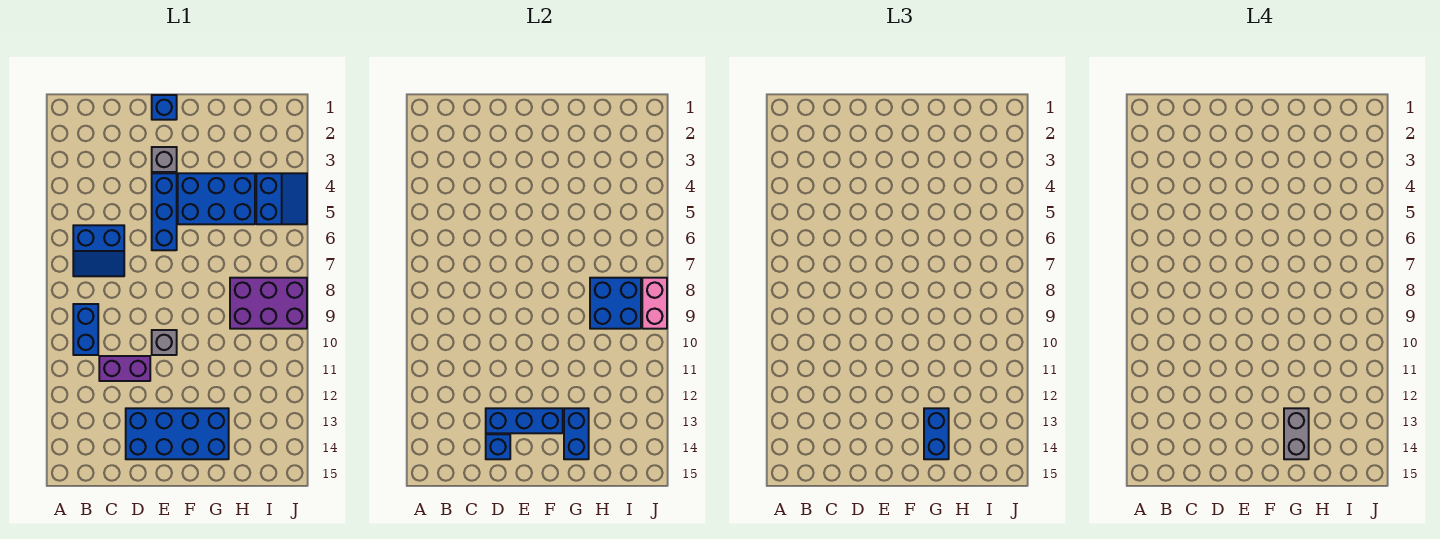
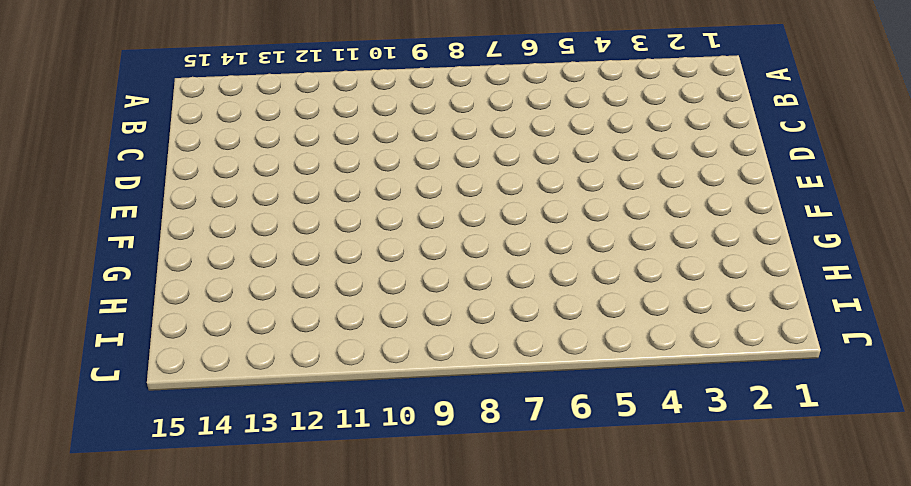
none -> blue slope B6:C7 level 1 top 6
none -> blue brick B9:B10 level 1
none -> purple brick C11:D11 level 1

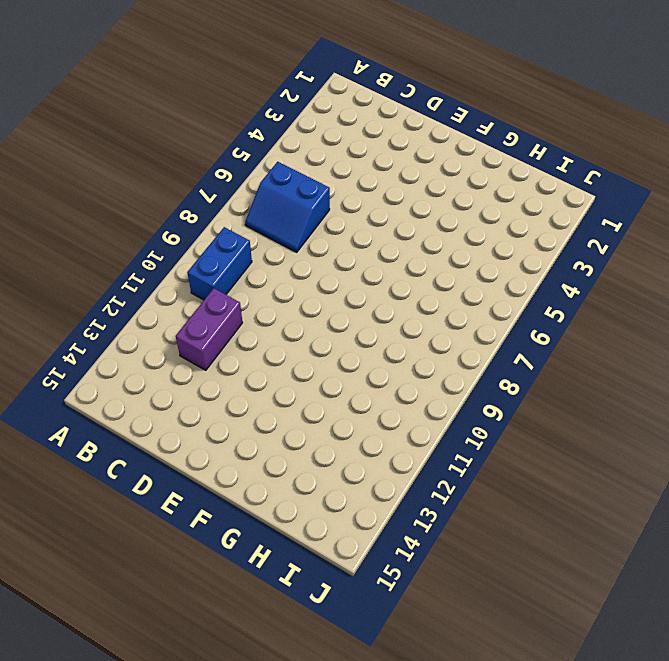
purple brick C11:C12 level 1 -> purple brick C11:D11 level 1
none -> blue brick D13:G14 level 1
none -> blue brick E1 level 1
none -> grey brick E3 level 1

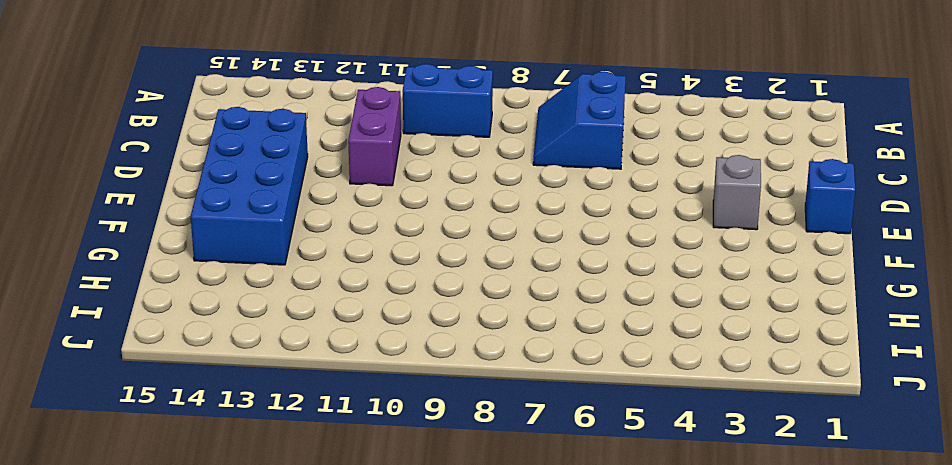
none -> blue brick E4:E6 level 1
none -> grey brick E10 level 1
none -> blue brick F4:H5 level 1

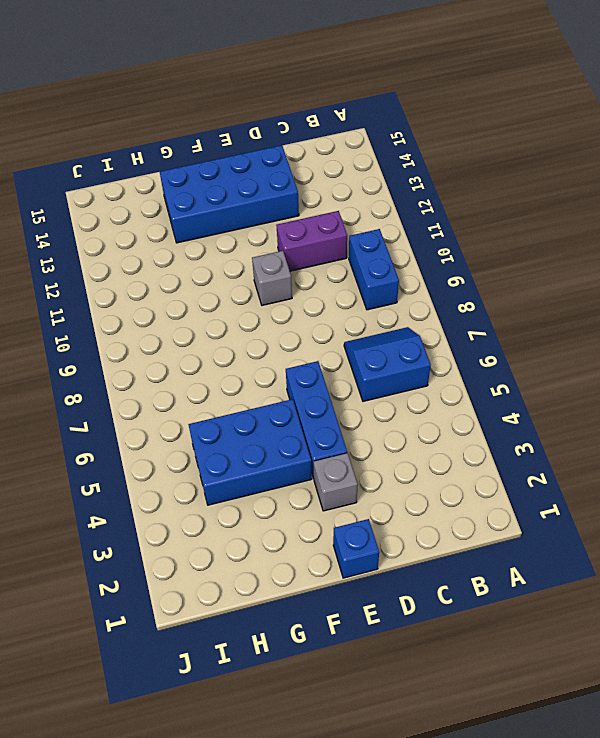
none -> purple brick H8:J9 level 1
none -> blue slope I4:J5 level 1 top I
none -> blue brick D13:F13 level 2

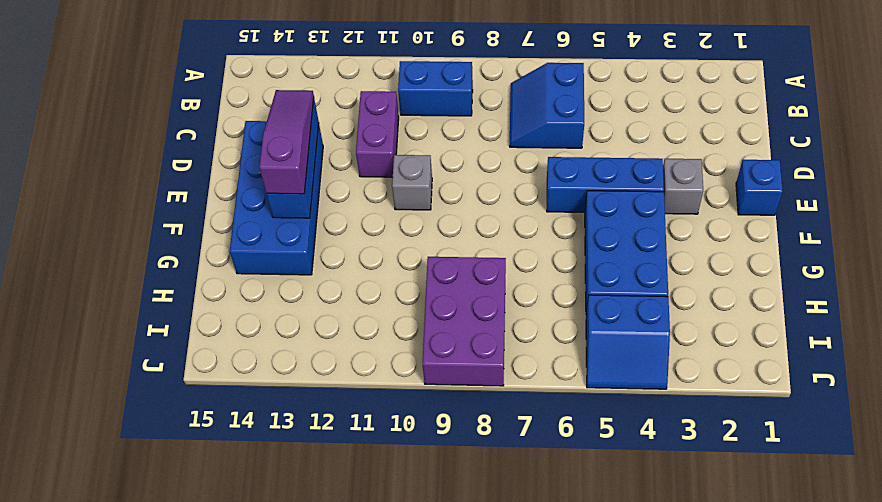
purple slope D13:F13 level 3 top F -> none
none -> blue brick D14 level 2
none -> blue brick G13:G14 level 2
none -> blue brick H8:I9 level 2

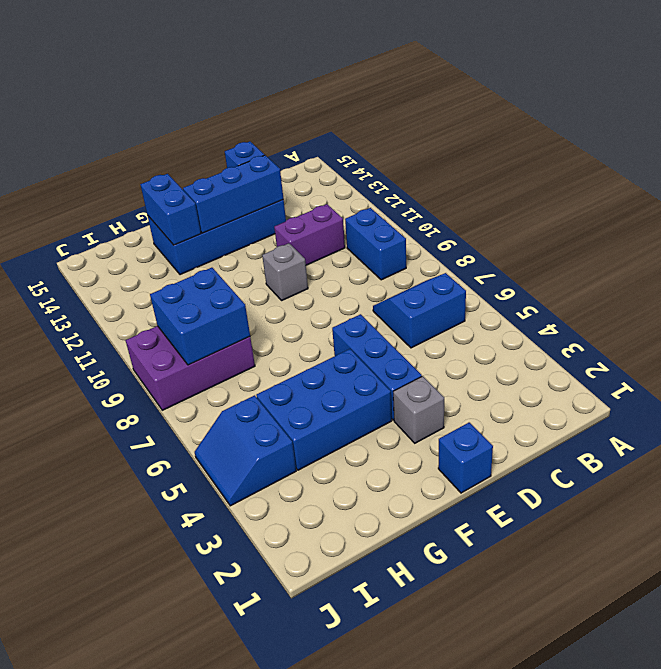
none -> pink brick J8:J9 level 2
none -> blue brick G13:G14 level 3
none -> grey brick G13:G14 level 4

